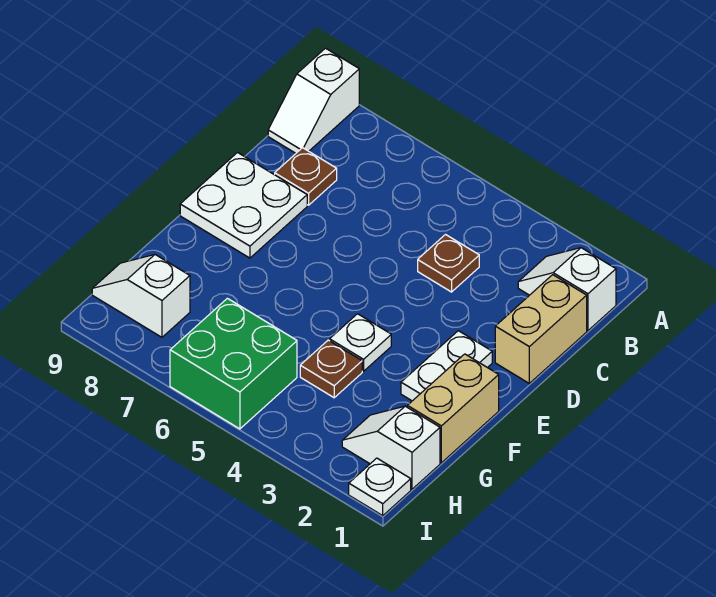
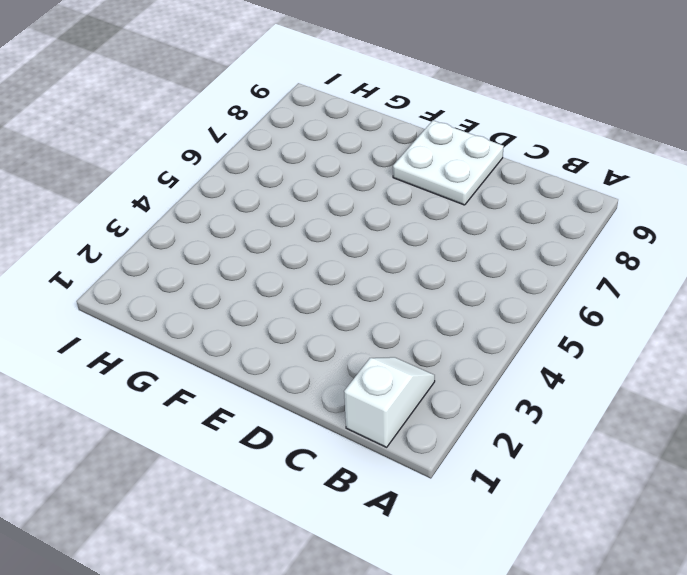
none -> white slope A9:B9 level 1 top A
none -> tan brick C1:D1 level 1
none -> brown plate C4 level 1

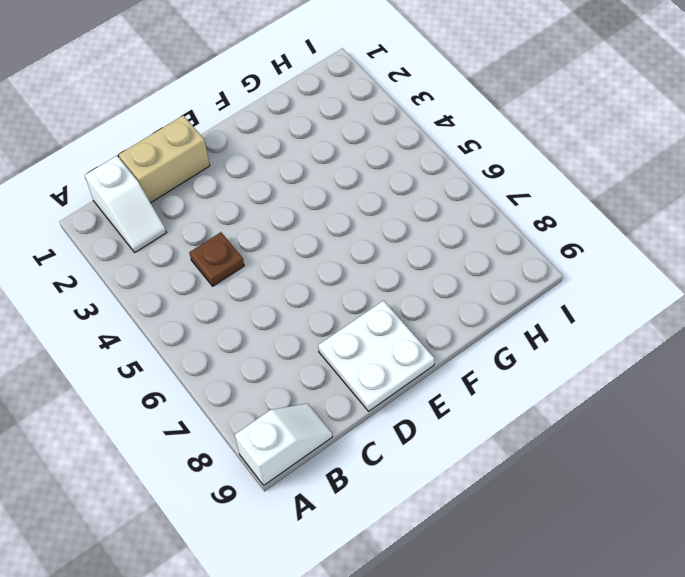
none -> brown plate C8 level 1
none -> white plate E2:F2 level 1
none -> tan brick F1:G1 level 1

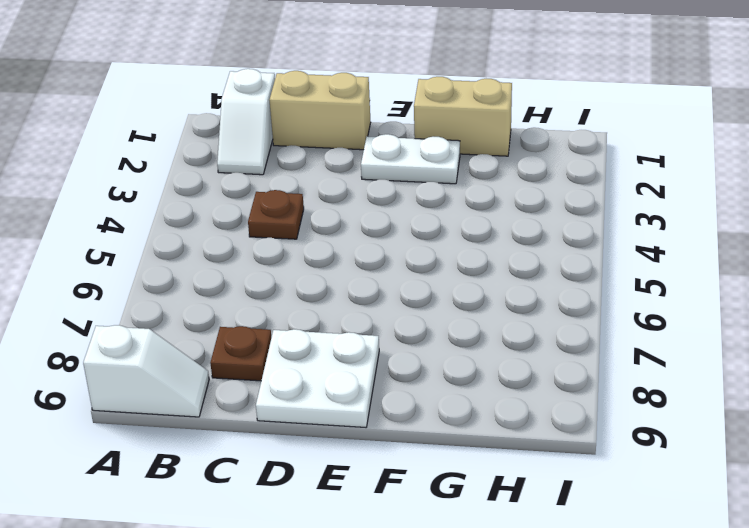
none -> white plate F4 level 1
none -> brown plate G4 level 1
none -> white slope H1:H2 level 1 top 1

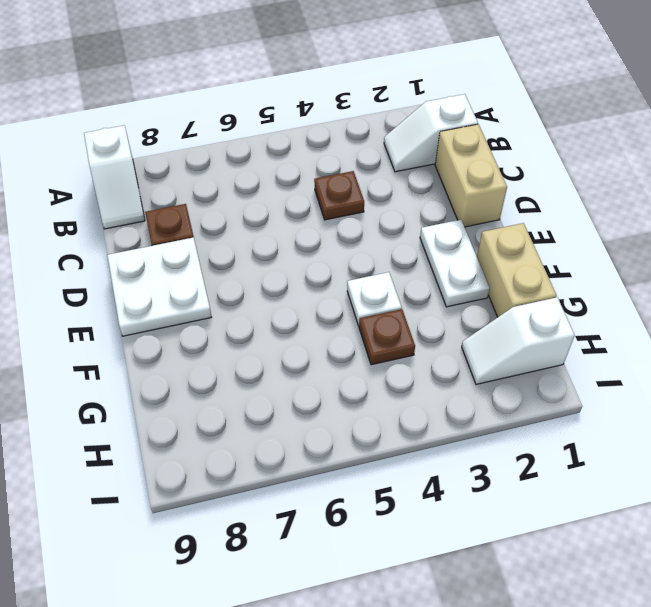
none -> green brick H5:I6 level 1
none -> white slope H8:H9 level 1 top 8
none -> white plate I1 level 1

